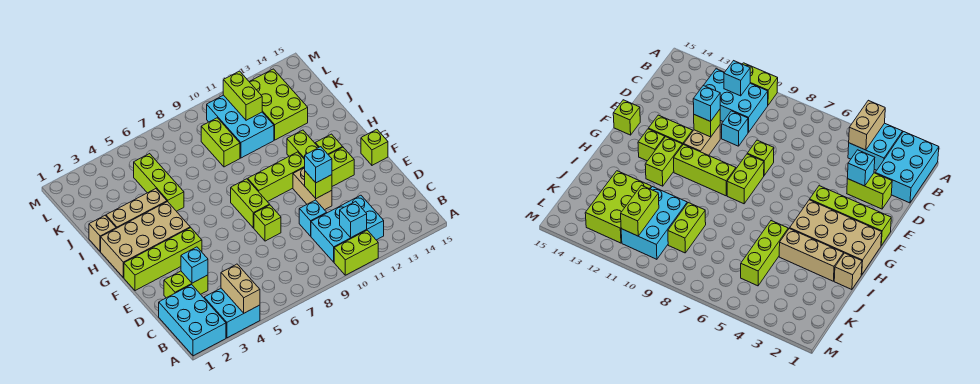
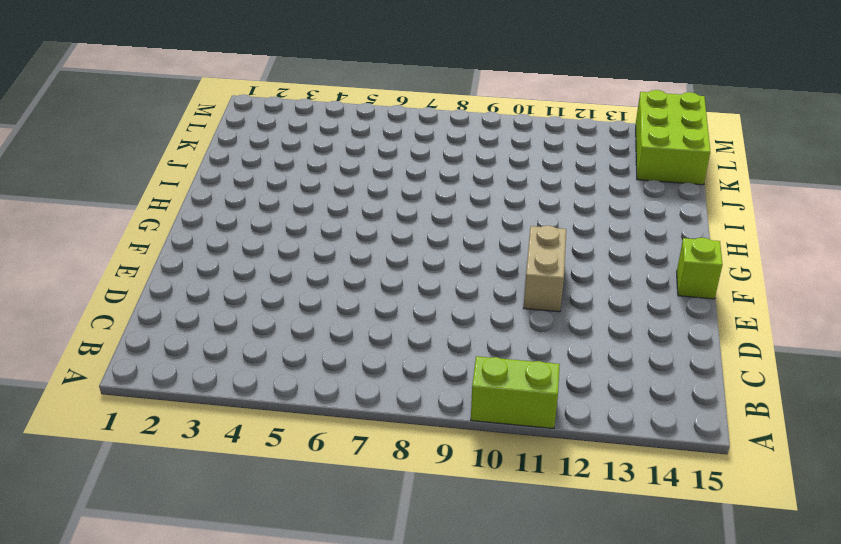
lime brick K14:M15 level 1 -> lime brick J12:L13 level 1
none -> cyan brick A1:C2 level 1
none -> cyan brick A3:B4 level 1
none -> cyan brick B10:C12 level 1

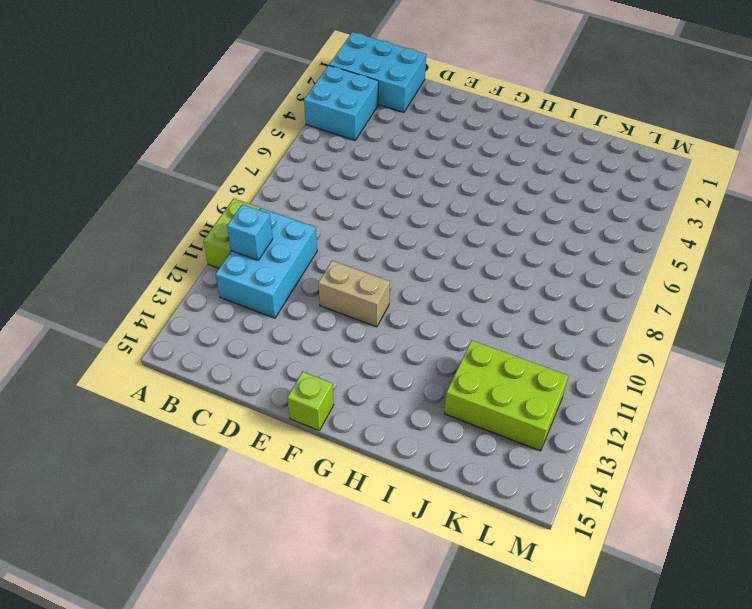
none -> lime brick D2:D3 level 1
none -> cyan brick D10 level 1
none -> lime brick E8 level 1

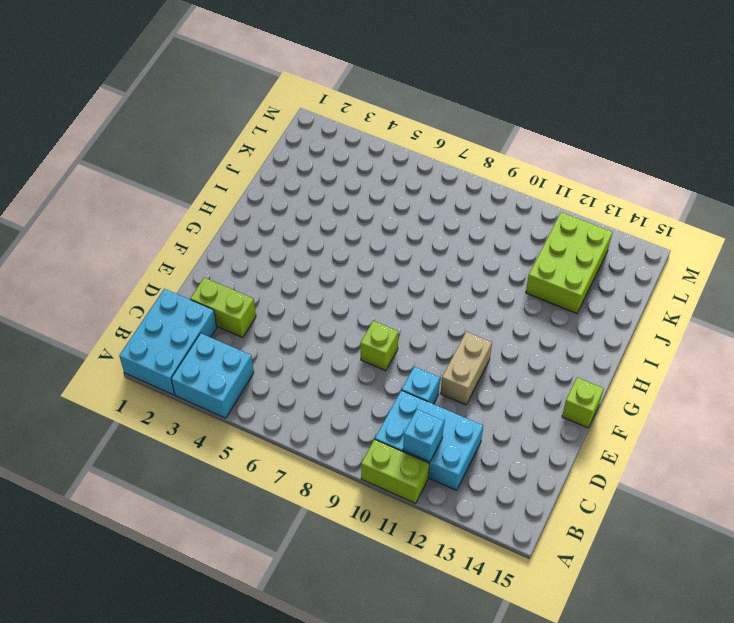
none -> lime brick F1:F4 level 1
none -> lime brick F8:G8 level 1
none -> lime brick F12:F13 level 1

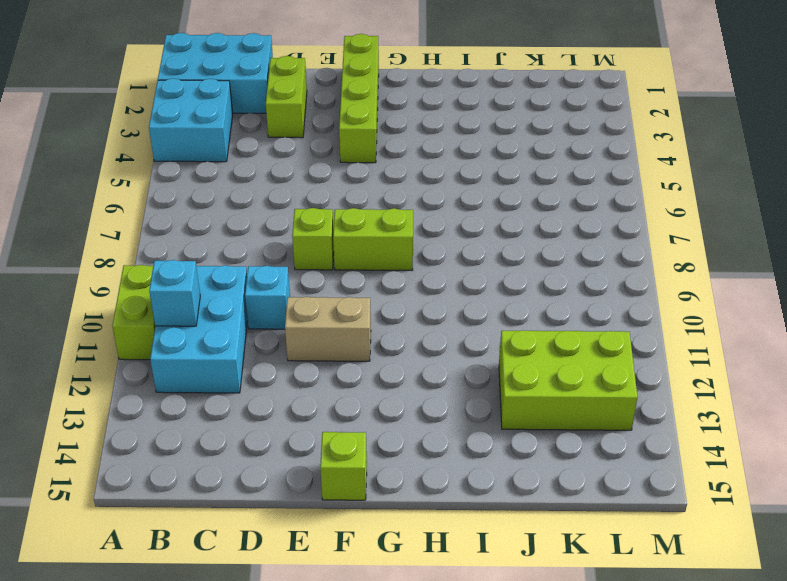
none -> lime brick F12:F13 level 1
none -> tan brick G1:H4 level 1
none -> lime brick G9:G11 level 1

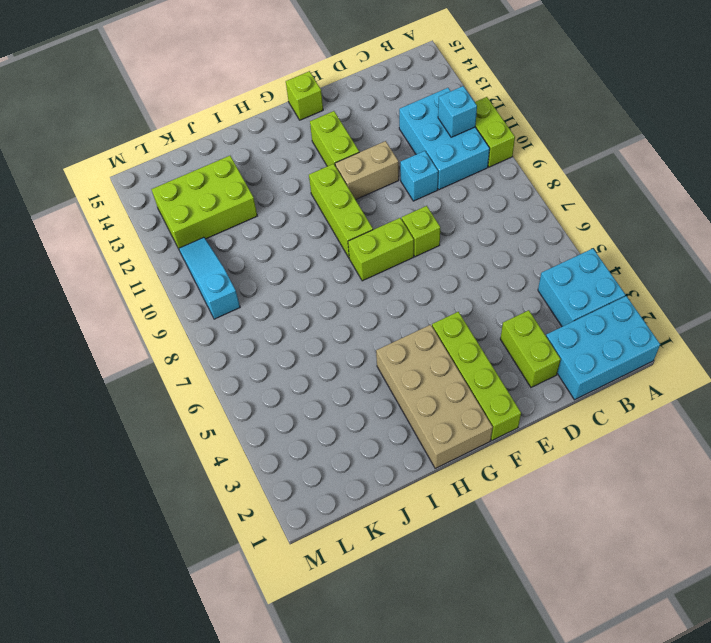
cyan slope L9:L11 level 1 top 9 -> cyan brick J10:L11 level 1
none -> lime brick G12:H12 level 1
none -> lime brick G13 level 1
none -> tan brick I1 level 1

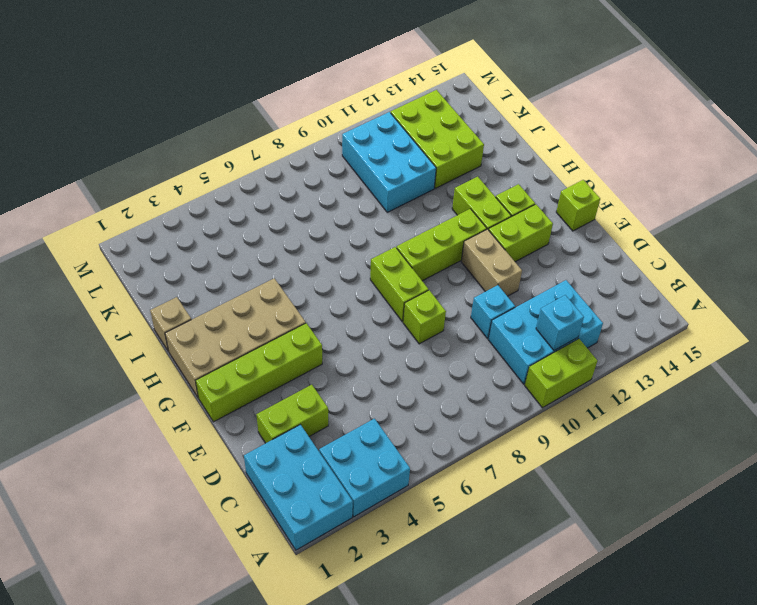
none -> tan brick I2:I4 level 1
none -> lime brick I5:K5 level 1
none -> lime brick J9:K9 level 1

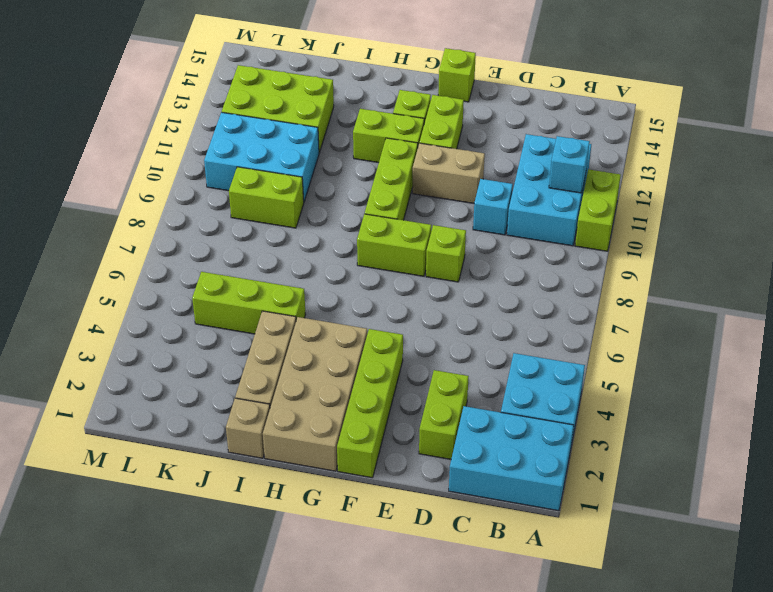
none -> tan brick A4:B4 level 2
none -> cyan brick D3 level 2
none -> lime brick E11 level 2

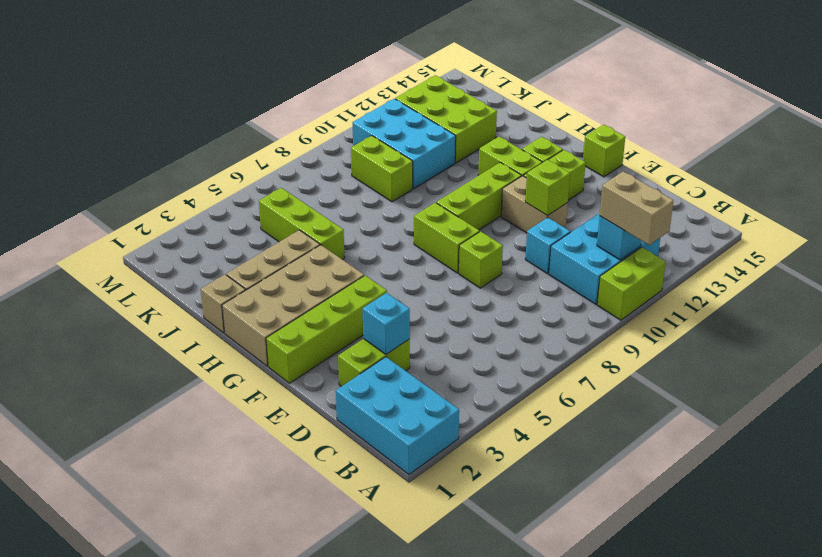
tan brick A11:B11 level 3 -> tan brick A4:B4 level 2
none -> cyan brick A3:B4 level 1
none -> lime brick K11:L11 level 2
none -> cyan brick E11 level 3

